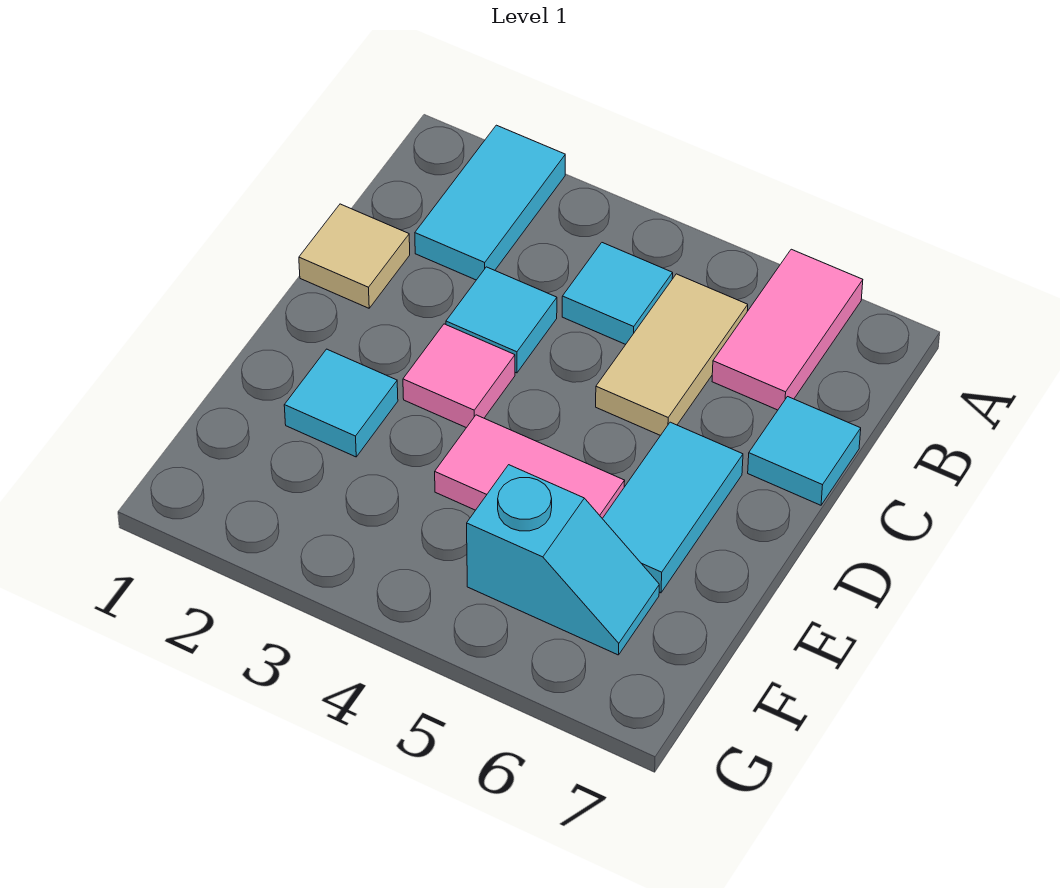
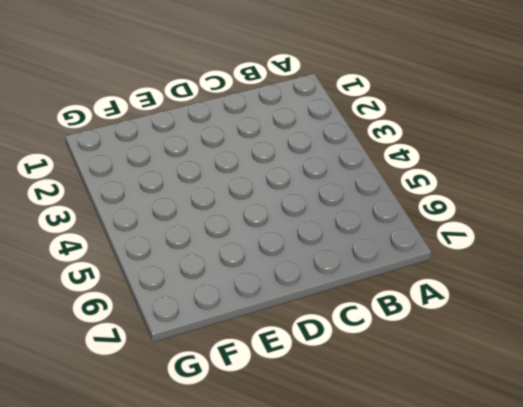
none -> cyan tile A2:B2 level 1
none -> pink tile A6:B6 level 1
none -> cyan tile B4 level 1

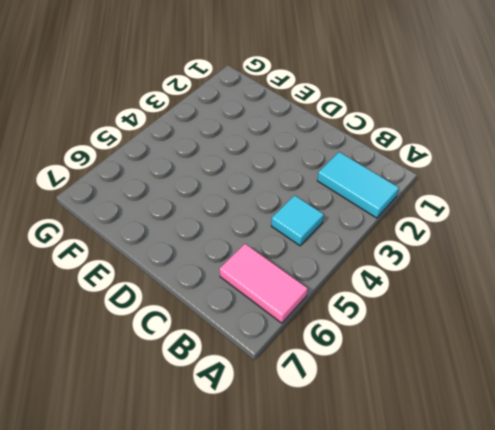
none -> tan tile B5:C5 level 1
none -> tan tile C1 level 1
none -> cyan tile C3 level 1

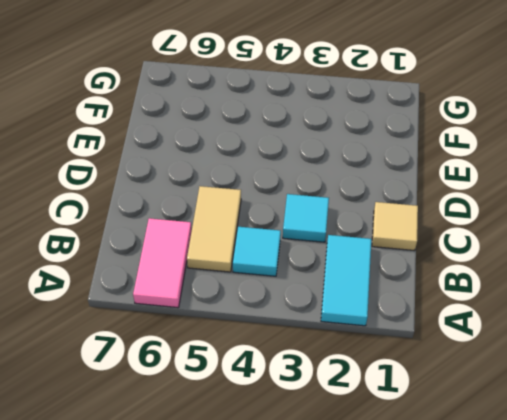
none -> cyan tile C7 level 1
none -> pink tile D3 level 1
none -> cyan tile D6:E6 level 1

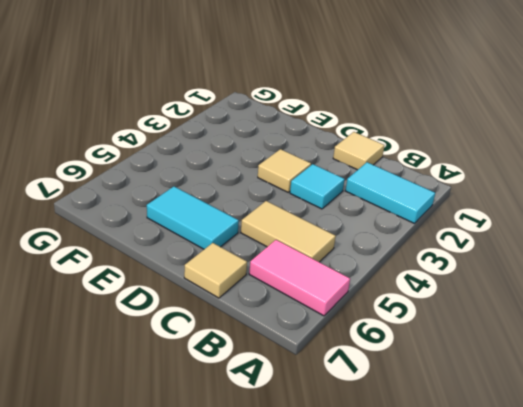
tan tile C7 level 1 -> cyan tile C7 level 1
tan tile D3 level 1 -> pink tile D3 level 1
none -> cyan tile B4 level 1
none -> cyan tile E2 level 1
none -> pink tile E4:E5 level 1

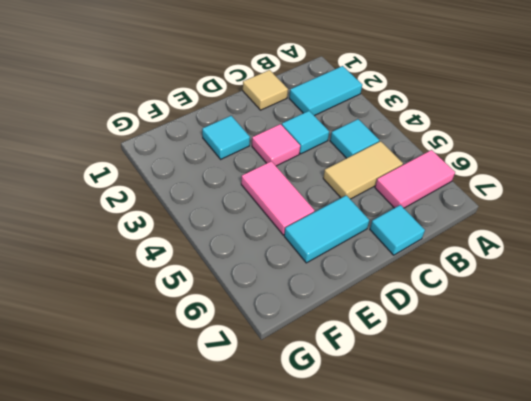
none -> cyan slope F5:F6 level 1 top 5

